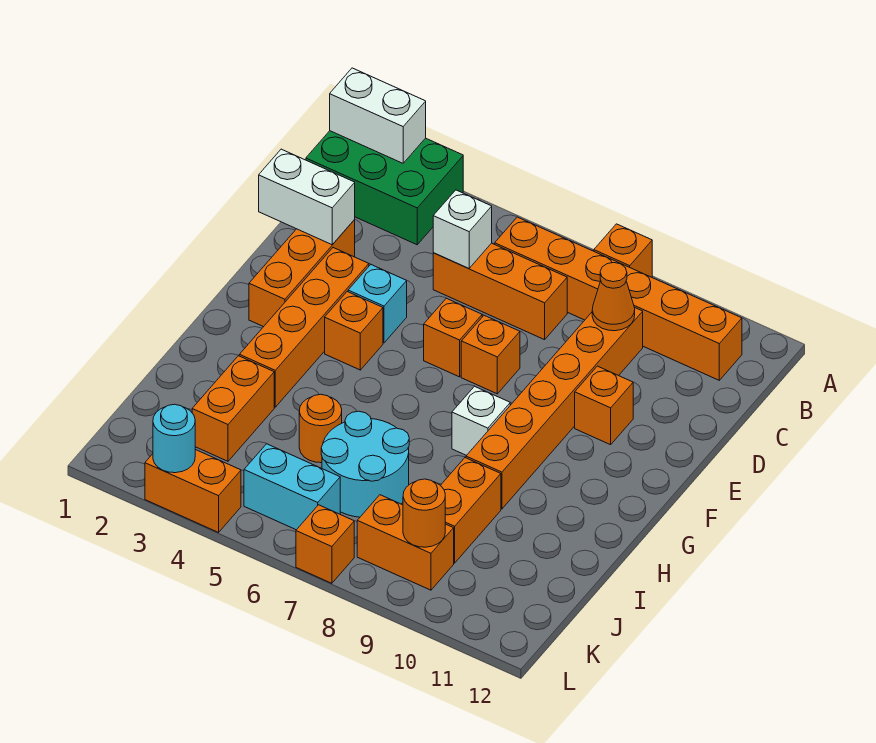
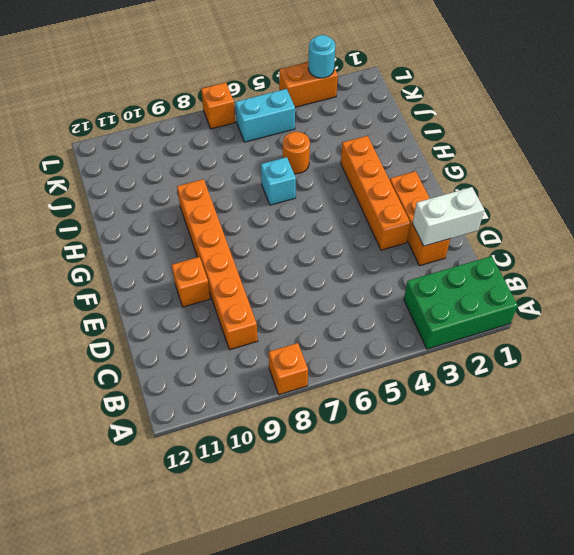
cyan brick H6 level 1 -> cyan brick E4 level 1
none -> orange brick B6:B11 level 1
none -> orange brick C5:C7 level 1
none -> orange brick E6 level 1

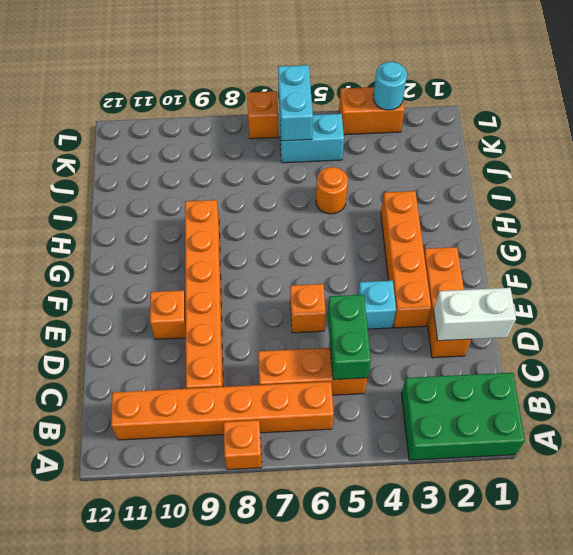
green brick C5:D5 level 2 -> white brick C5 level 2
cyan brick K6:L6 level 2 -> none
none -> orange brick E7 level 1
none -> orange brick F4 level 1
none -> white brick G8 level 1

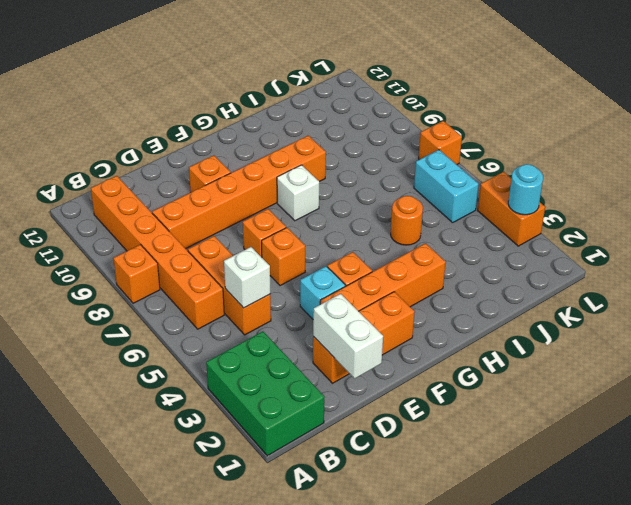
none -> orange brick I3:J3 level 1
none -> cyan round brick I6:J7 level 1
none -> orange brick I9:J9 level 1

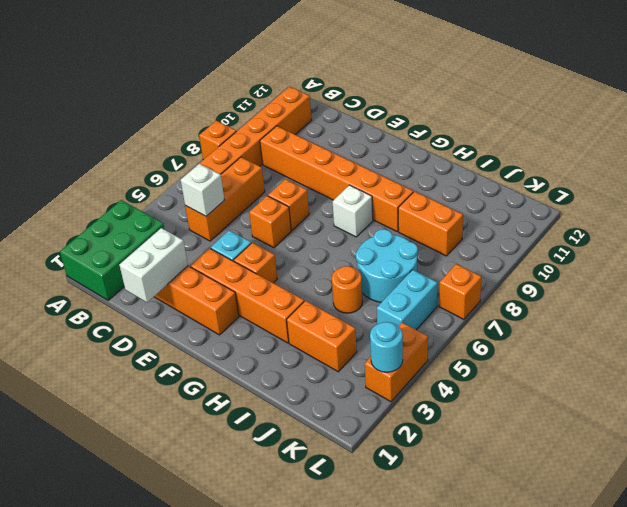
none -> orange brick E10 level 1
none -> orange brick K8:K9 level 1
none -> white brick A1:A2 level 2

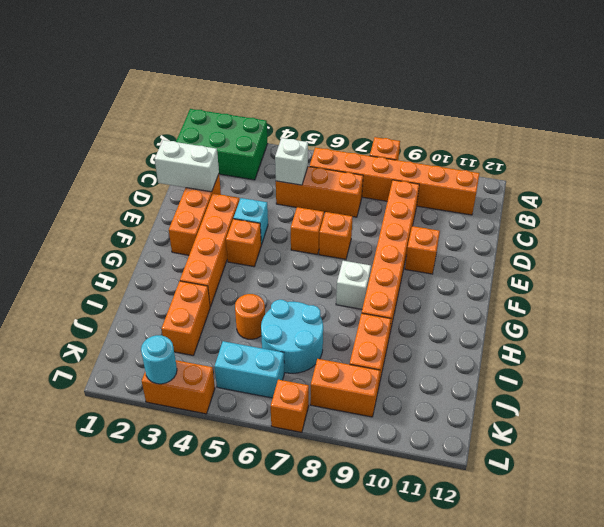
none -> white brick A1:A2 level 2
none -> orange cone C9 level 2
none -> orange round brick K9 level 2

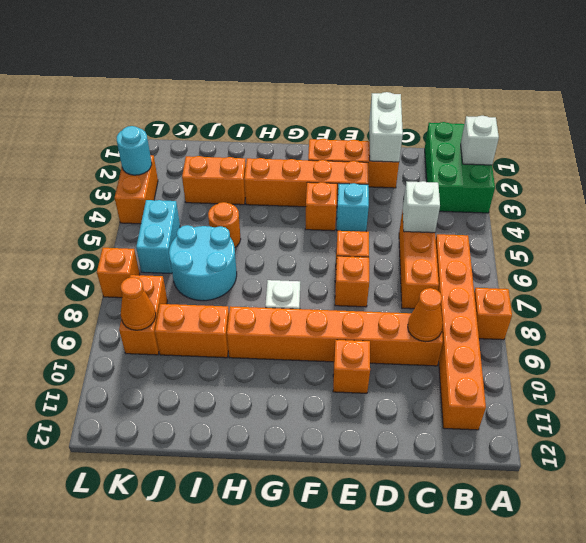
white brick A2 level 2 -> white brick A1:A2 level 2
orange cone K9 level 2 -> orange round brick K9 level 2

